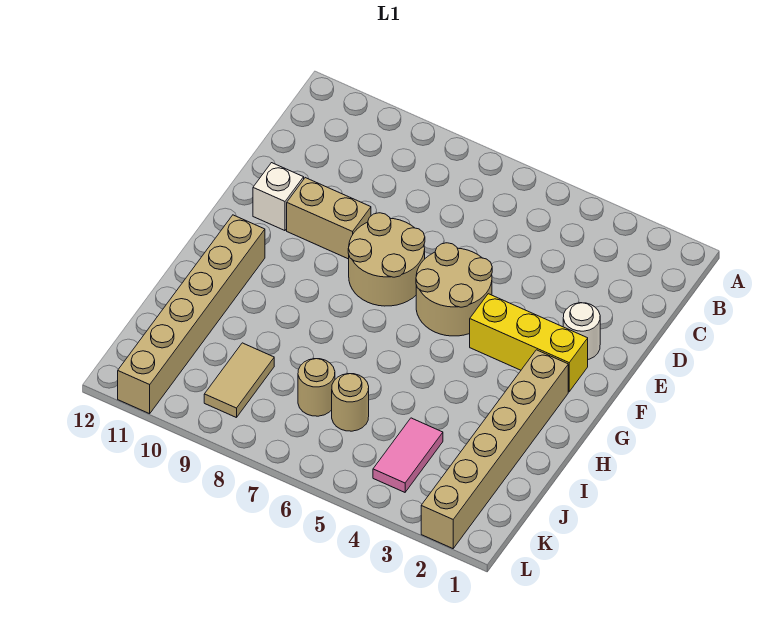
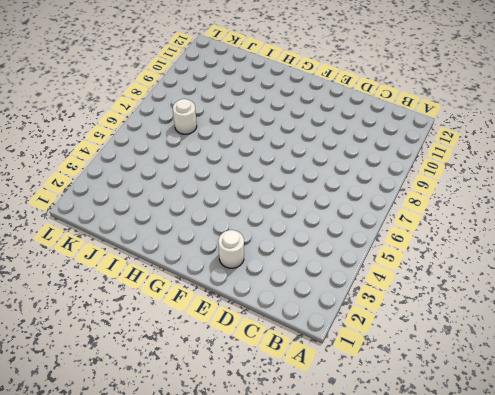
white round brick J7 level 1 -> tan round brick J7 level 1
none -> tan round brick E5:F6 level 1
none -> tan round brick E7:F8 level 1
none -> tan brick E9:E10 level 1

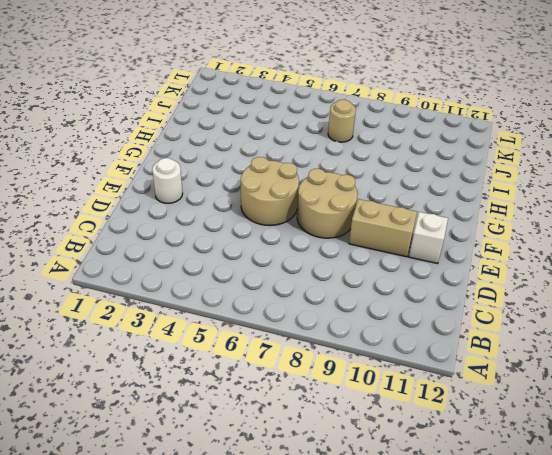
none -> yellow brick F2:F4 level 1
none -> tan brick G2:L2 level 1
none -> tan brick G11:L11 level 1

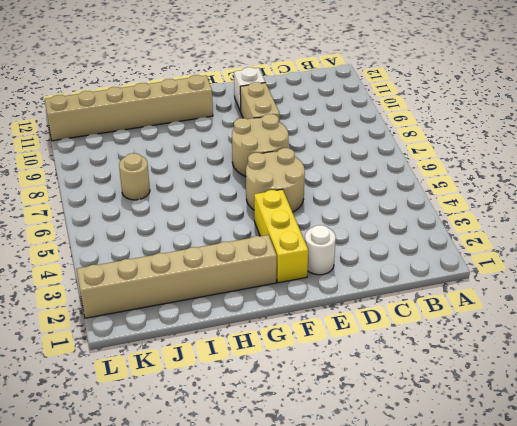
none -> pink tile J4:K4 level 1
none -> tan round brick J6 level 1
none -> tan tile J9:K9 level 1

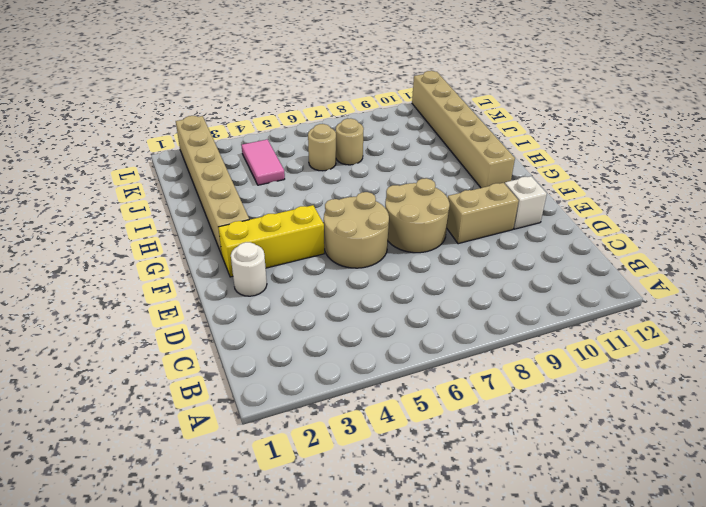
none -> tan tile J9:K9 level 1

